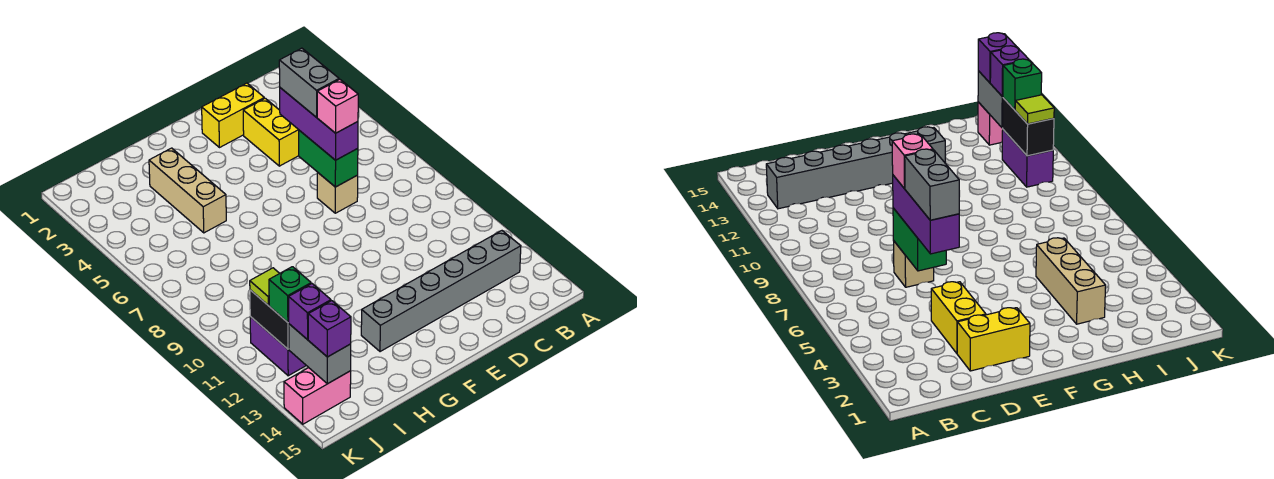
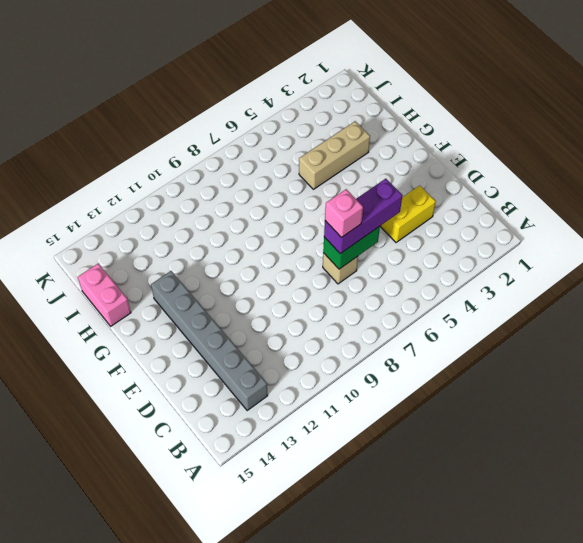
pink brick H15:I15 level 1 -> pink brick J14:K14 level 1
none -> yellow brick D2:E2 level 1
none -> purple brick J11:J12 level 1
none -> black brick J11:J12 level 2

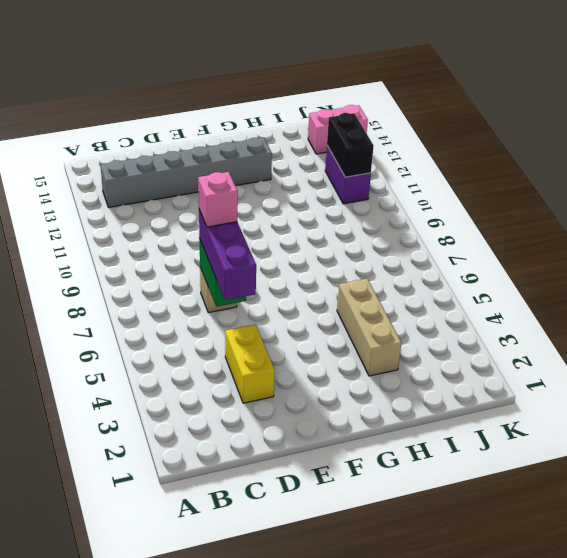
none -> yellow brick D2:E2 level 1
none -> grey brick J13:J14 level 2
none -> lime tile J11 level 3

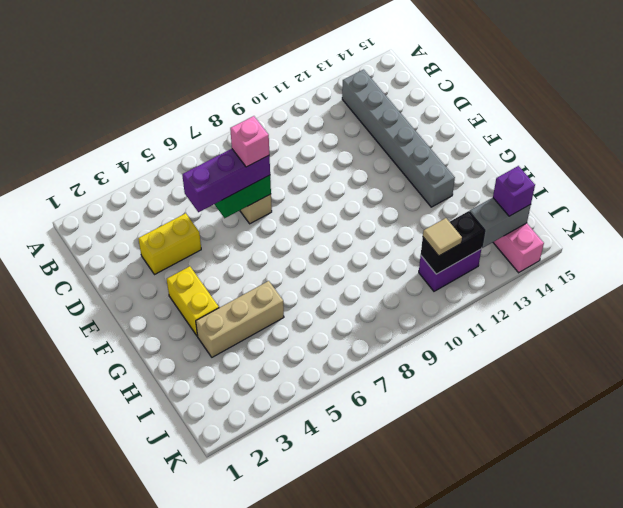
yellow brick F3:G3 level 1 -> yellow brick D2:E2 level 1
tan tile J11 level 3 -> lime tile J11 level 3
none -> green brick J12 level 3
none -> purple brick J13 level 3
none -> grey brick D5:D6 level 4

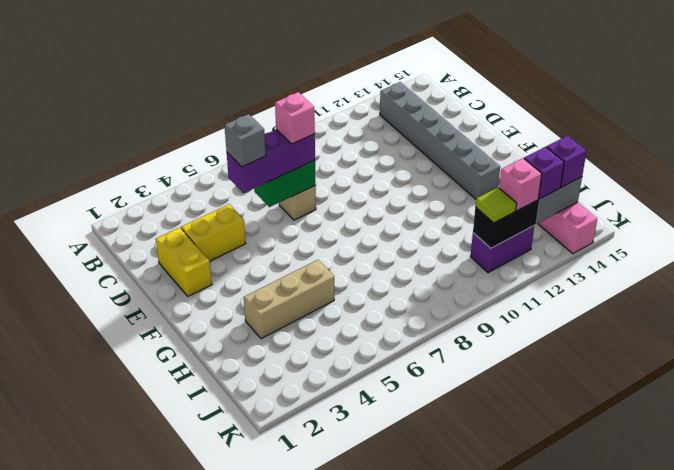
grey brick D5 level 4 -> grey brick D5:D6 level 4
pink brick J12 level 3 -> green brick J12 level 3

